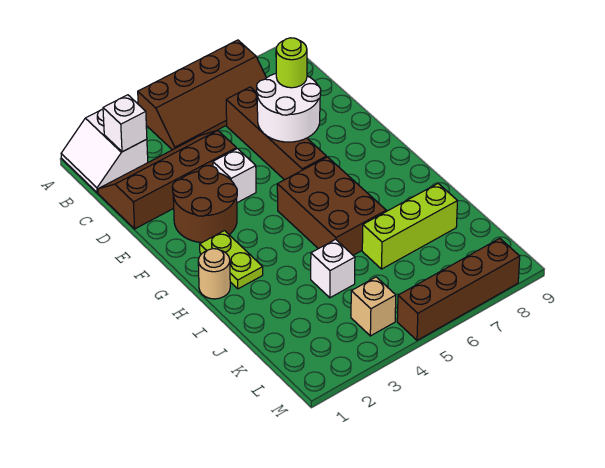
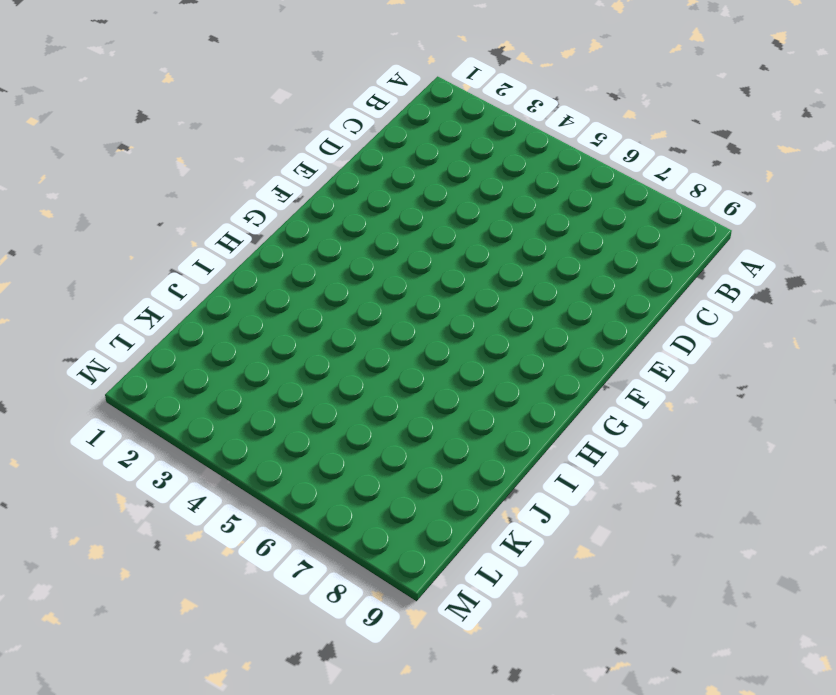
none -> white slope A1:B2 level 1 top 2
none -> brown slope A4:B7 level 1 top A
none -> brown slope C1:D4 level 1 top D

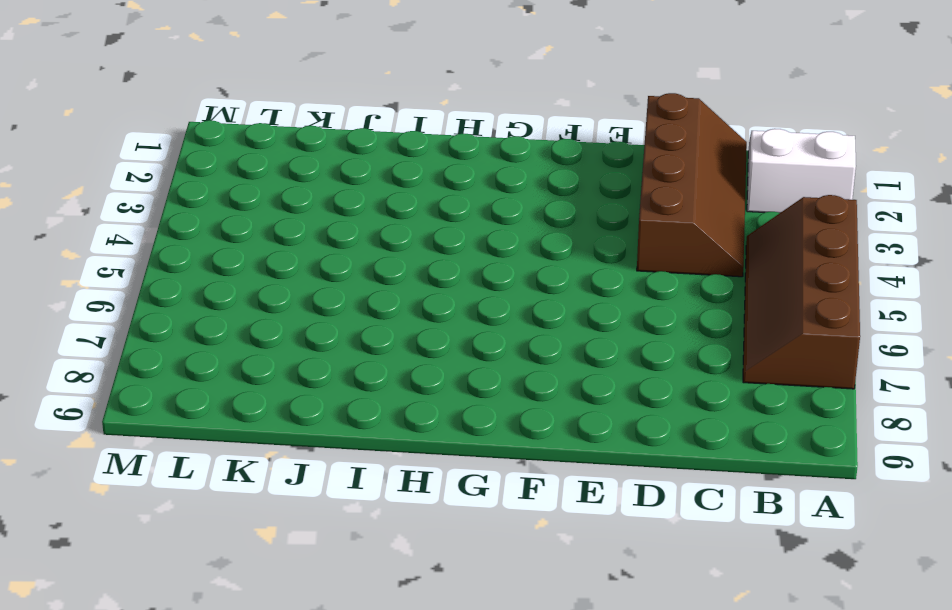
none -> brown brick C6:F6 level 1
none -> brown round brick E2:F3 level 1
none -> white brick E4 level 1

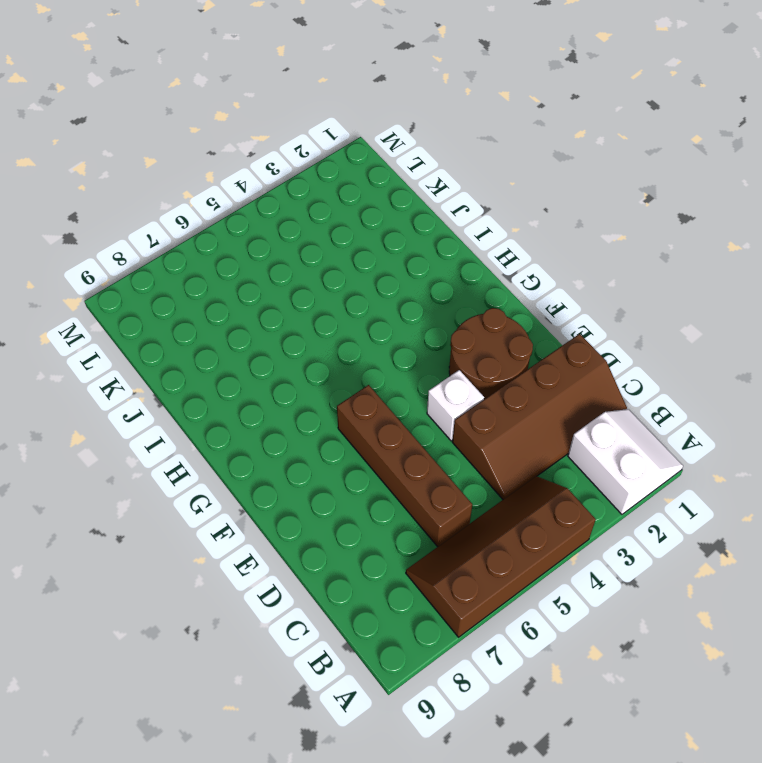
none -> lime plate G2:H2 level 1
none -> brown brick G5:I6 level 1
none -> tan round brick H1 level 1

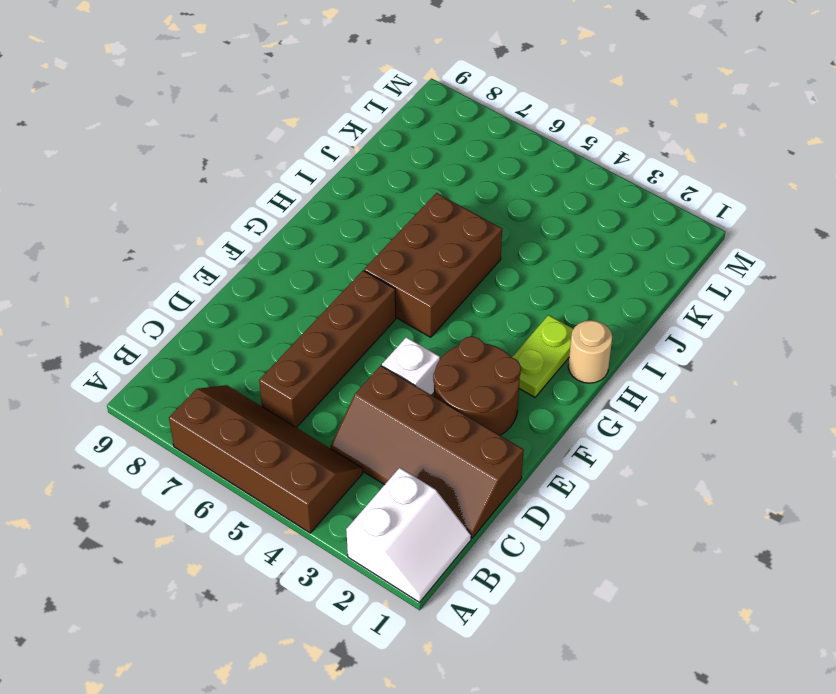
none -> white brick J4 level 1
none -> lime brick J6:J8 level 1
none -> tan brick L4 level 1

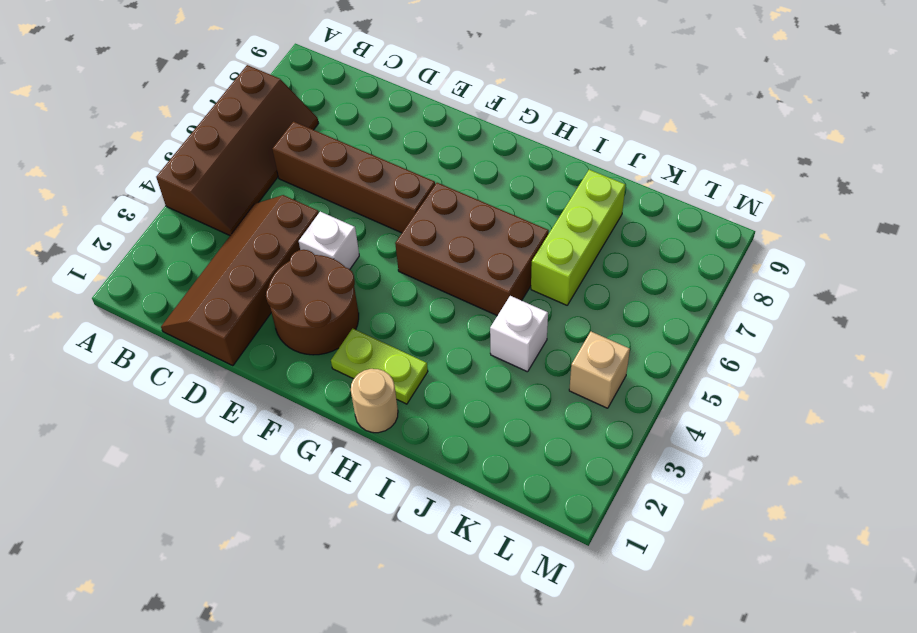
none -> white slope A1:B2 level 1 top 2
none -> brown brick M5:M8 level 1
none -> white brick B2 level 2

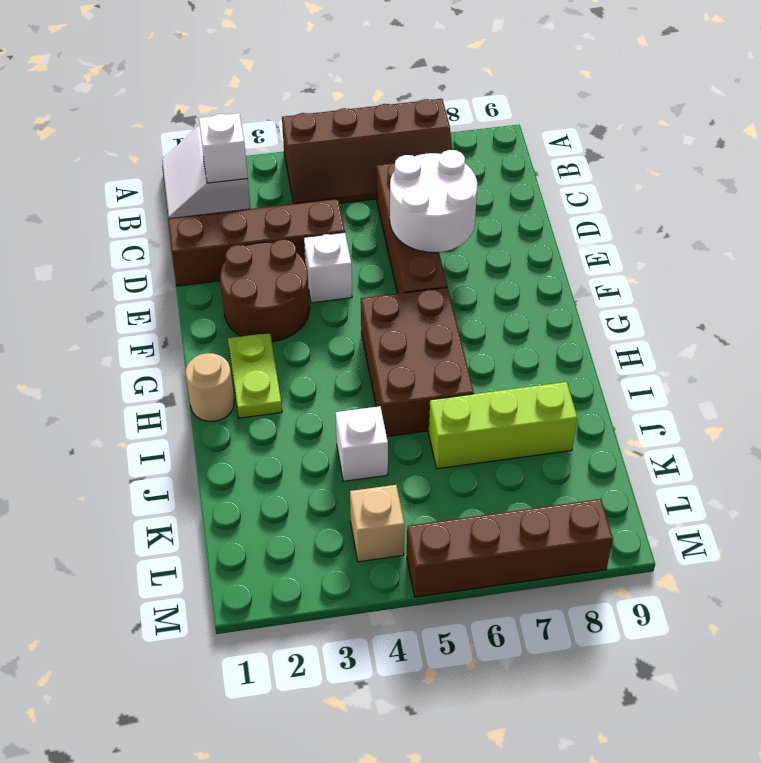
none -> lime round brick D7 level 3

